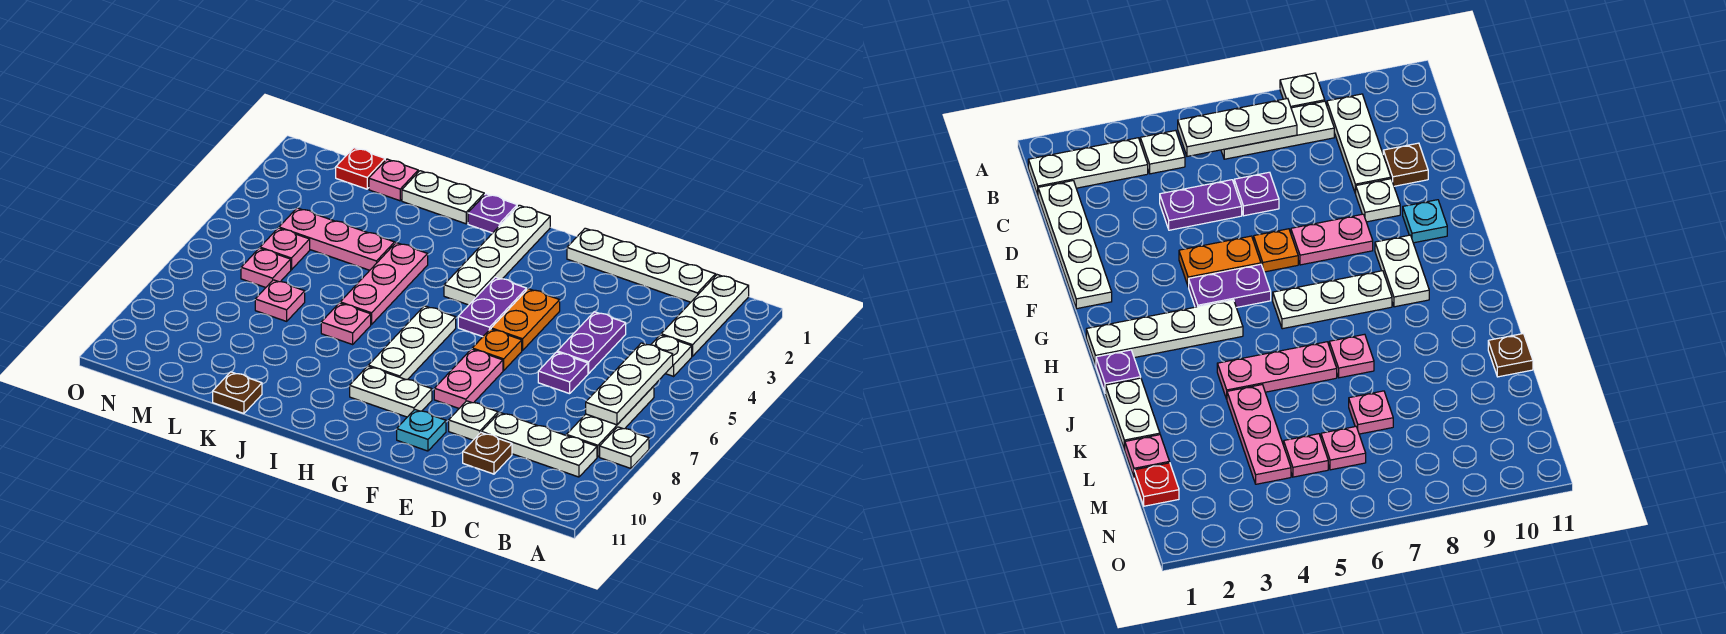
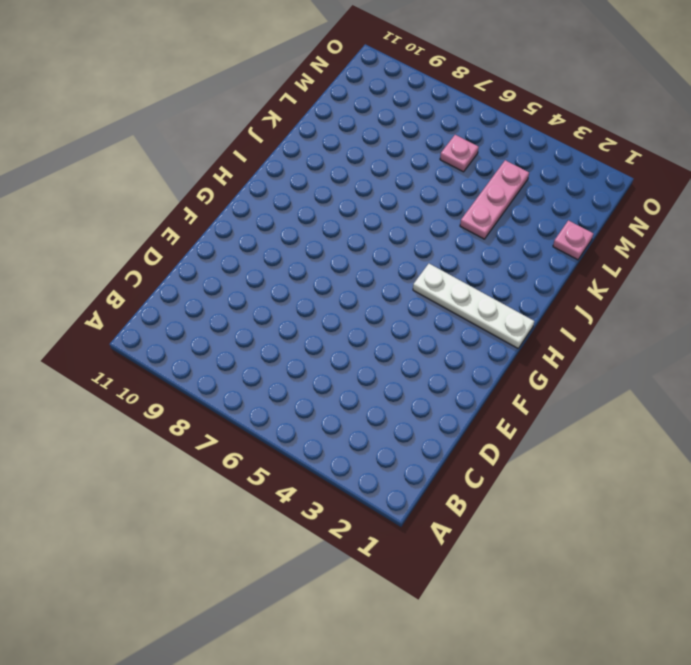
none -> white plate A8 level 1
none -> white plate B1:B3 level 1
none -> white plate B4 level 1
none -> white plate B6:B8 level 1

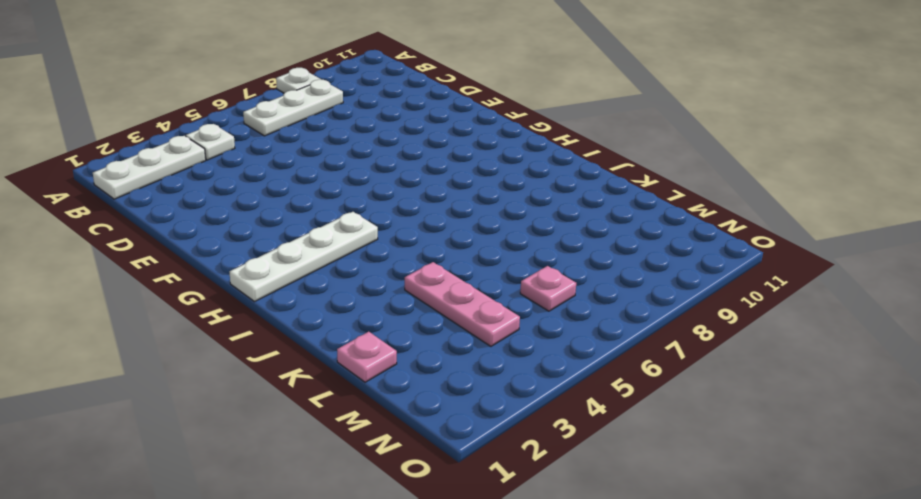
none -> white plate B9:D9 level 1
none -> white plate C1:F1 level 1
none -> purple plate D4:D5 level 1
none -> purple plate D6 level 1

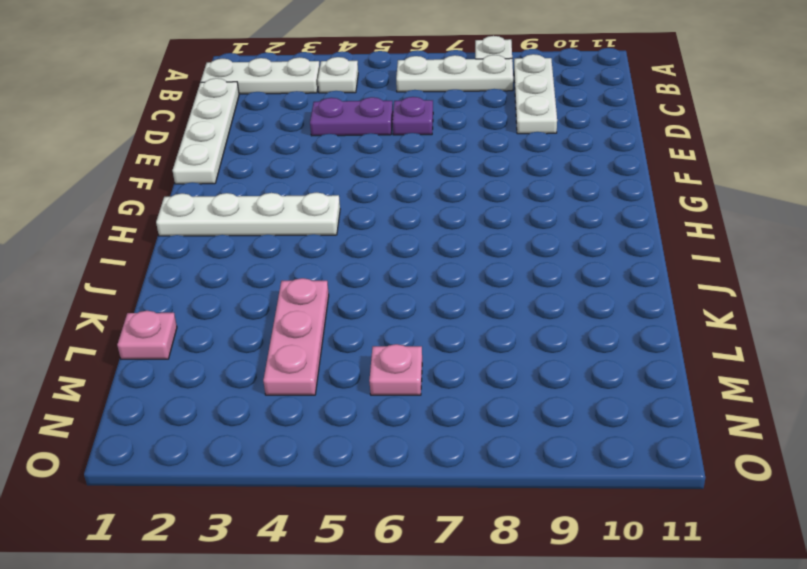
none -> brown plate D10 level 1
none -> white plate E9 level 1
none -> orange plate F4:F5 level 1
none -> orange plate F6 level 1

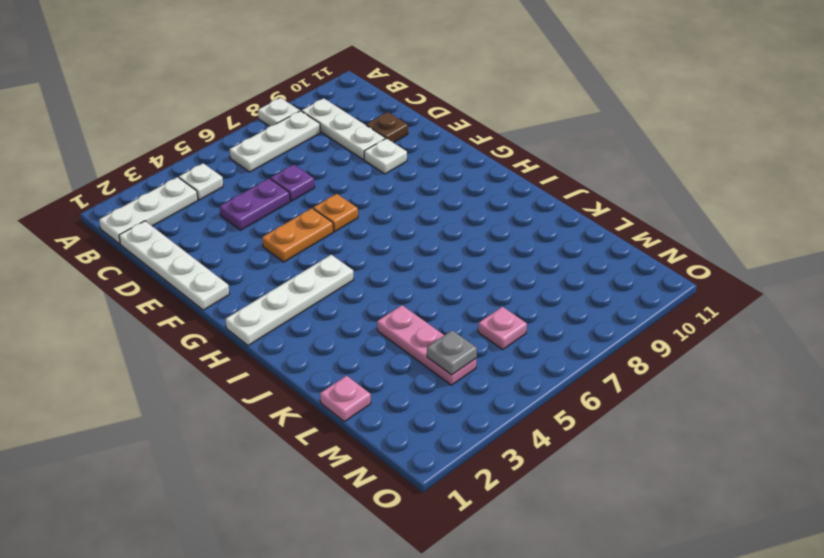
grey plate M4 level 2 -> none
none -> pink plate F7:F8 level 1
none -> cyan plate F10 level 1
none -> purple plate G4:G5 level 1
none -> white plate G9:H9 level 1

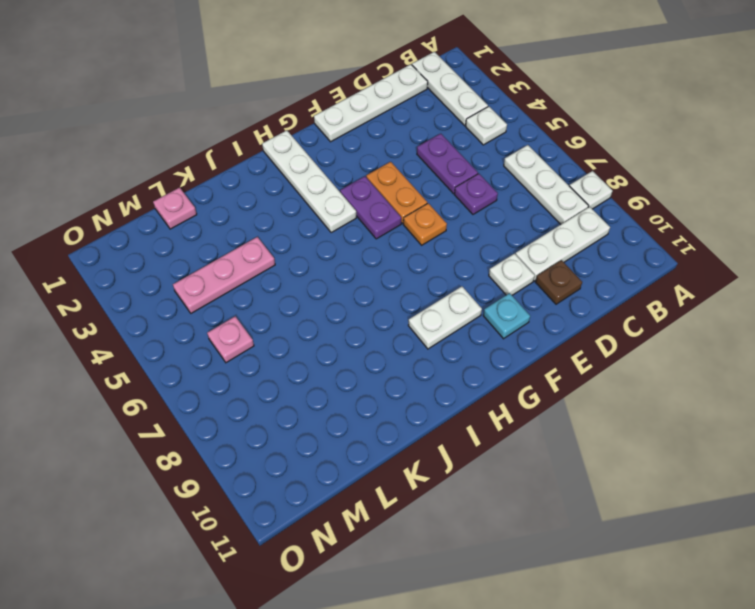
none -> pink plate F7:F8 level 1
none -> white plate H6:H8 level 1
none -> purple plate I1 level 1
none -> white plate J1:K1 level 1

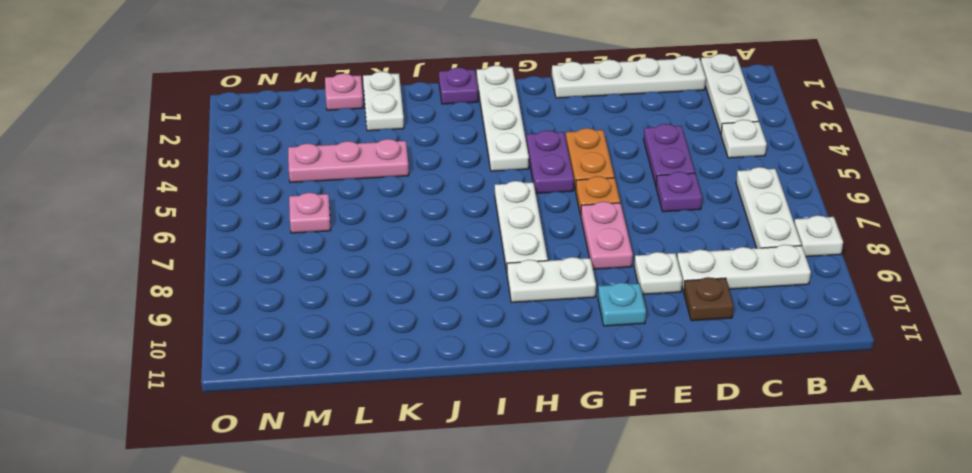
white plate K1:K2 level 1 -> white plate J1:K1 level 1
none -> pink plate J4:J6 level 1
none -> pink plate J7 level 1
none -> brown plate K11 level 1
none -> pink plate L7 level 1

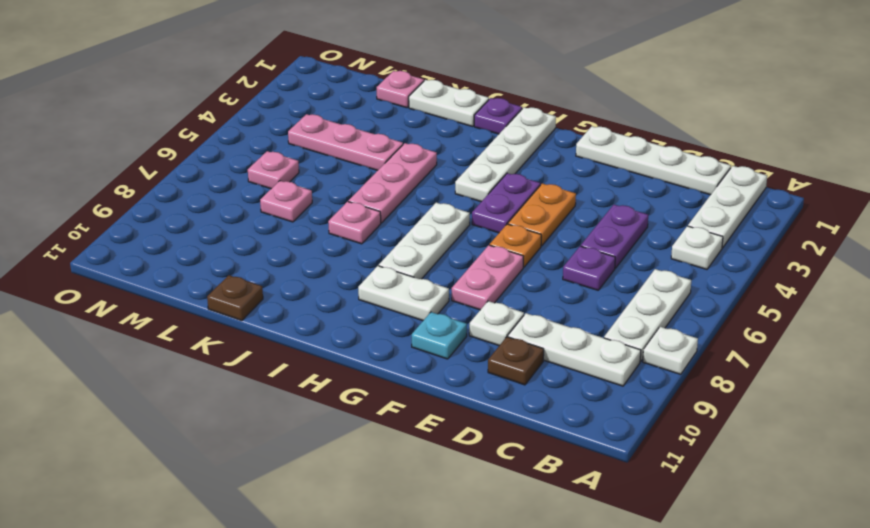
none -> red plate M1 level 1
none -> pink plate M5 level 1
none -> white plate B5:B7 level 2

